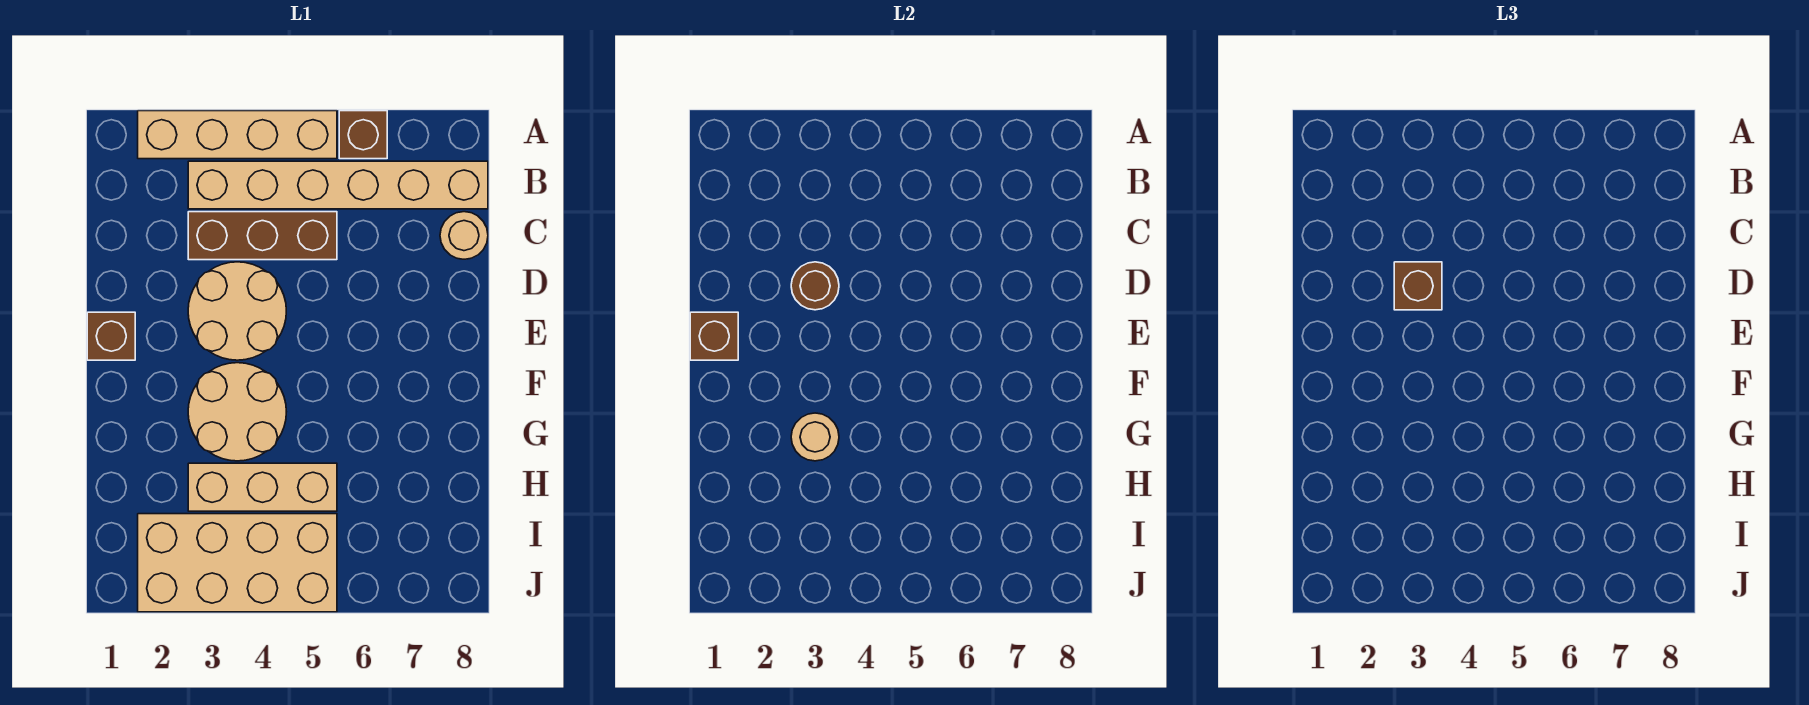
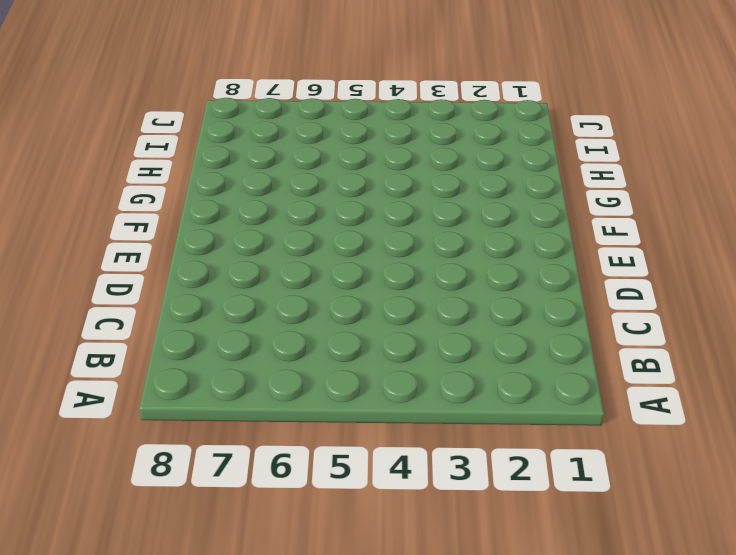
none -> tan brick A2:A5 level 1
none -> brown brick A6 level 1
none -> tan brick B3:B8 level 1

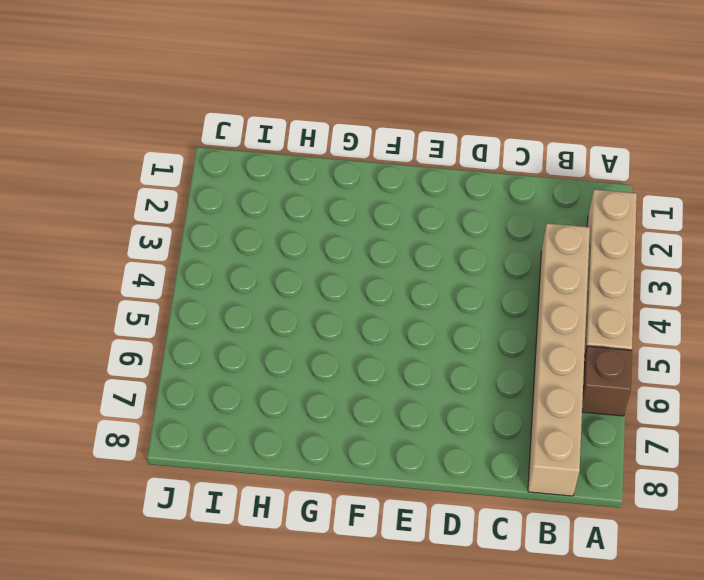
none -> brown brick C3:C5 level 1
none -> tan round brick C8 level 1
none -> tan round brick D3:E4 level 1

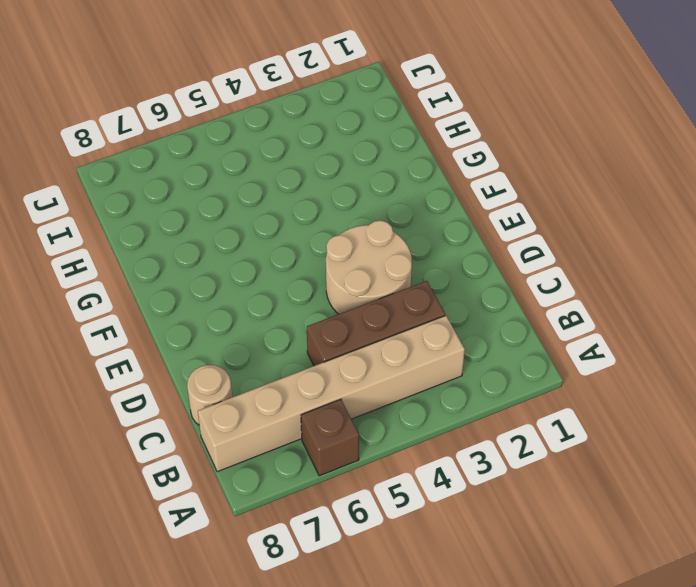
none -> tan brick A2:A5 level 1
none -> brown brick E1 level 1
none -> tan round brick F3:G4 level 1

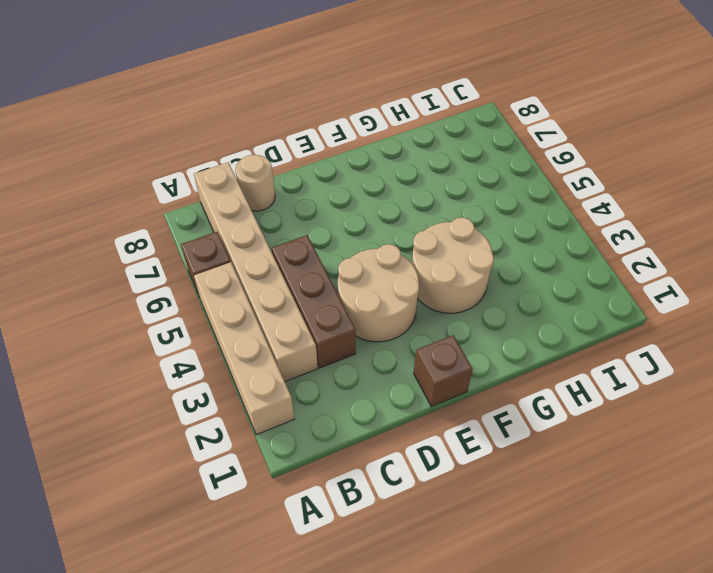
none -> tan brick H3:H5 level 1
none -> tan brick I2:J5 level 1
none -> brown round brick D3 level 2

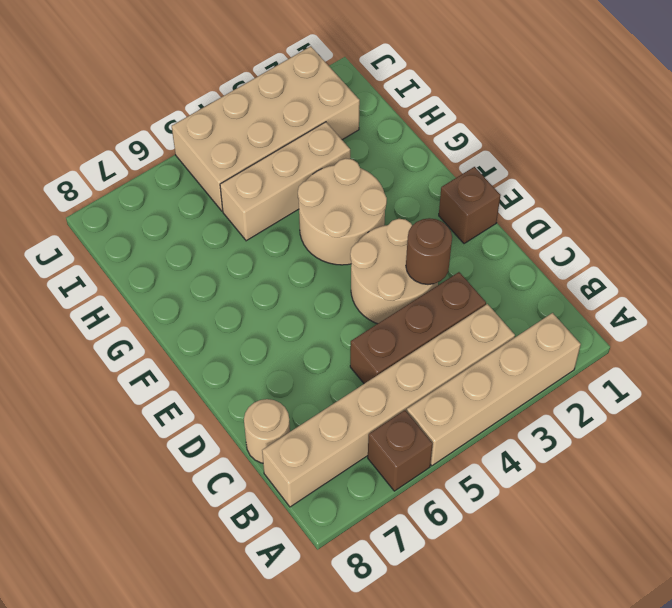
none -> brown brick E1 level 2
none -> tan round brick G3 level 2
none -> brown brick D3 level 3

